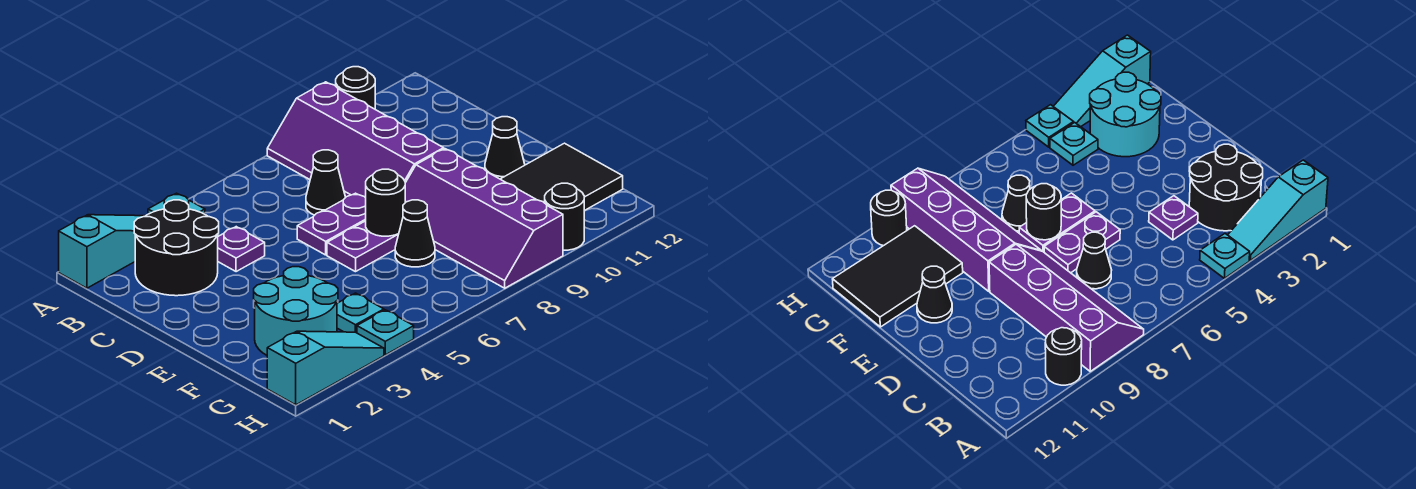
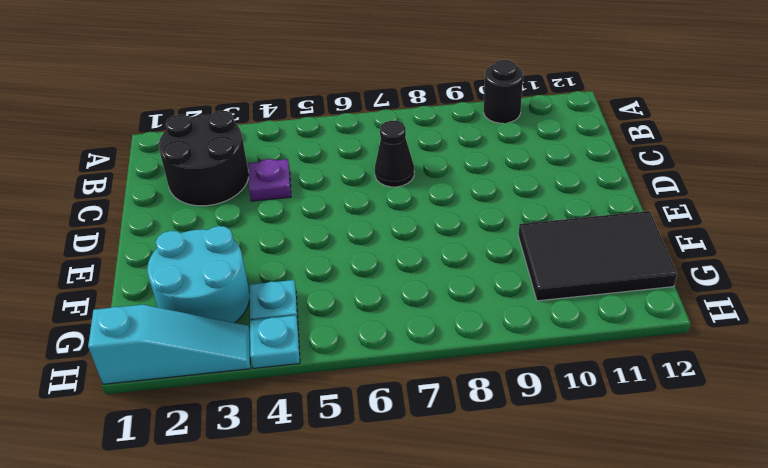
none -> cyan slope A1:A3 level 1 top 1
none -> cyan plate A4 level 1
none -> purple slope A8:D9 level 1 top 9

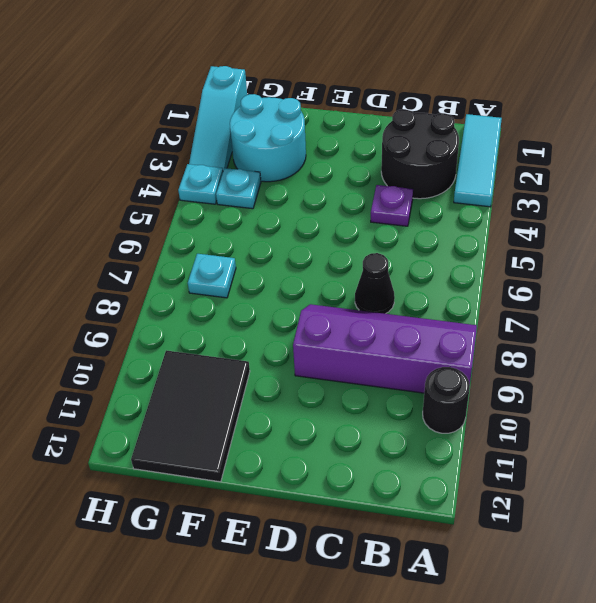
cyan tile A1:A3 level 1 -> cyan slope A1:A3 level 1 top 1
cyan plate G7 level 1 -> cyan plate A4 level 1
none -> purple plate D6:D7 level 1
none -> purple plate E6:E7 level 1
none -> purple slope E8:H9 level 1 top 9

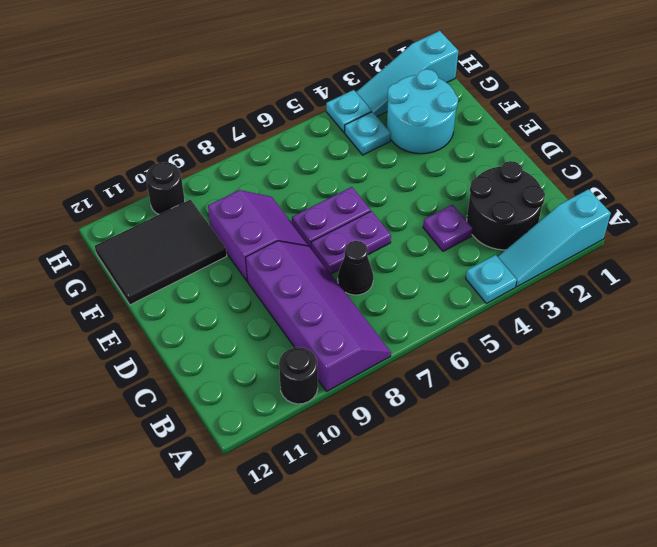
purple slope E8:F9 level 1 top 9 -> purple slope E8:H9 level 1 top 9
none -> black cone E11 level 1
none -> black cone F7 level 1
none -> black round brick E7 level 2

